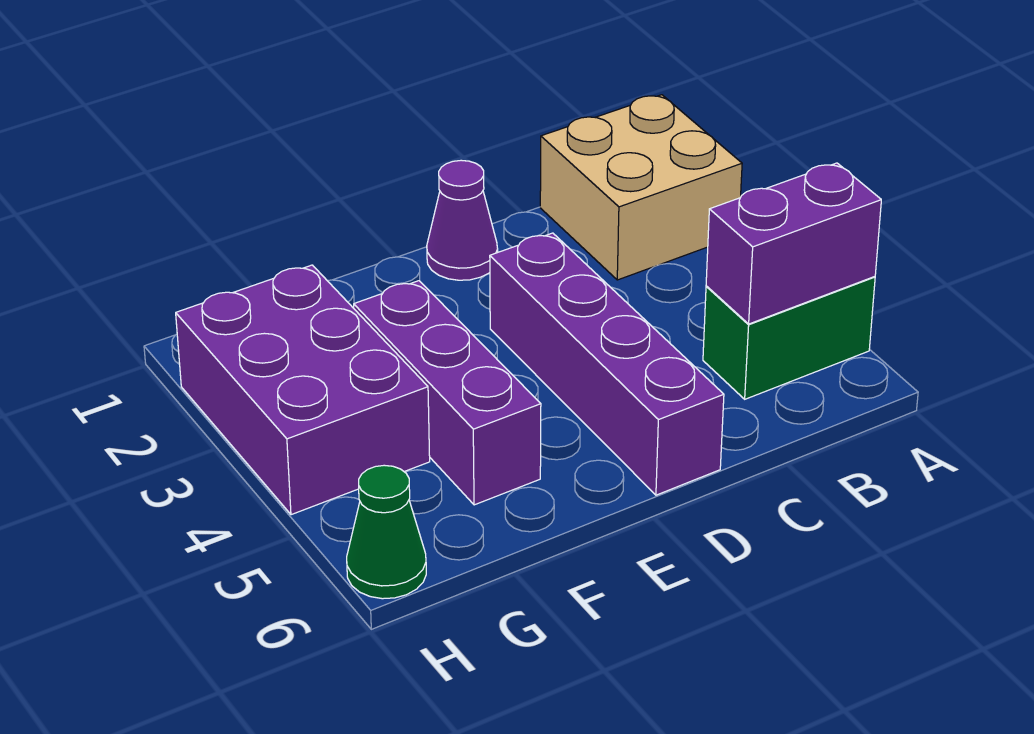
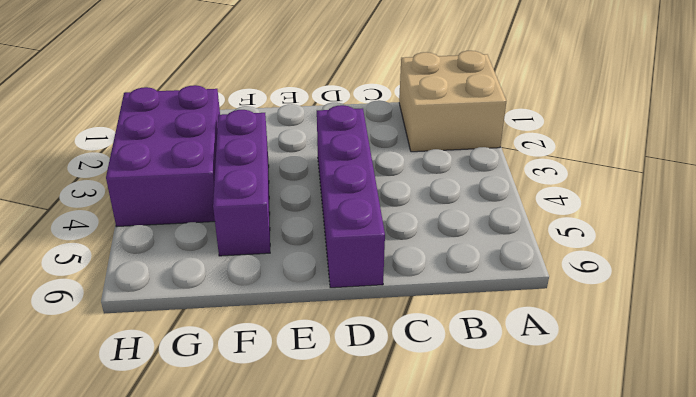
none -> green brick A5:B5 level 1
none -> purple cone D1 level 1

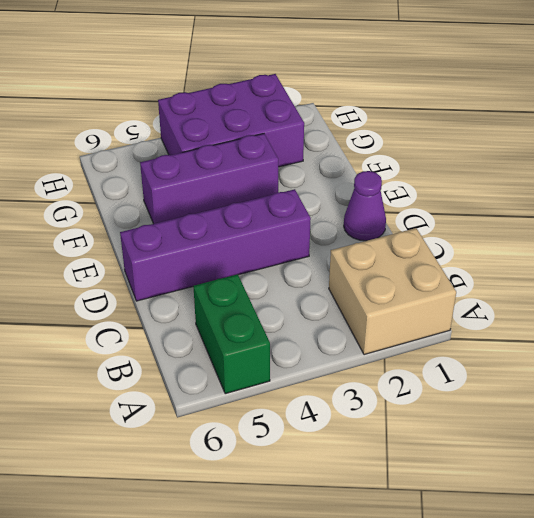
none -> green cone H6 level 1
none -> purple brick A5:B5 level 2

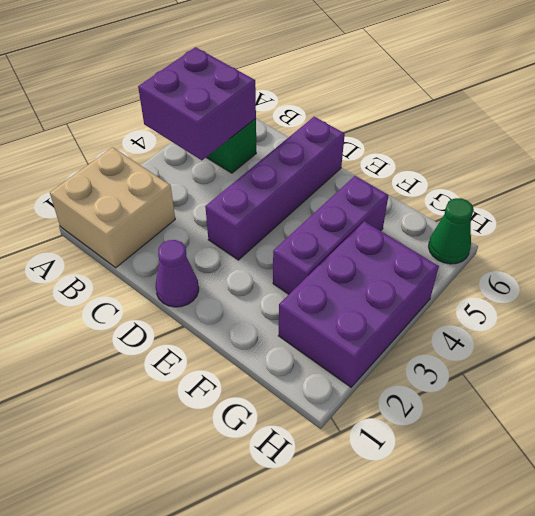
purple brick A4:B5 level 2 -> purple brick A5:B5 level 2

